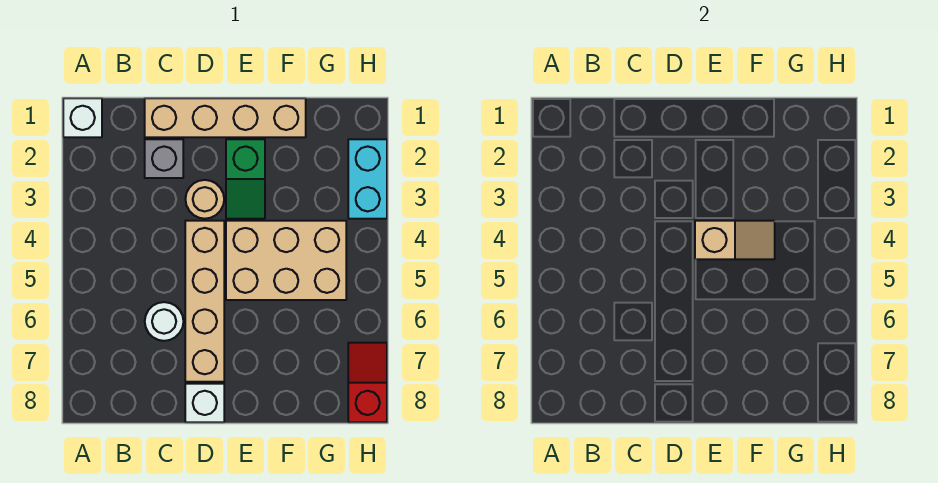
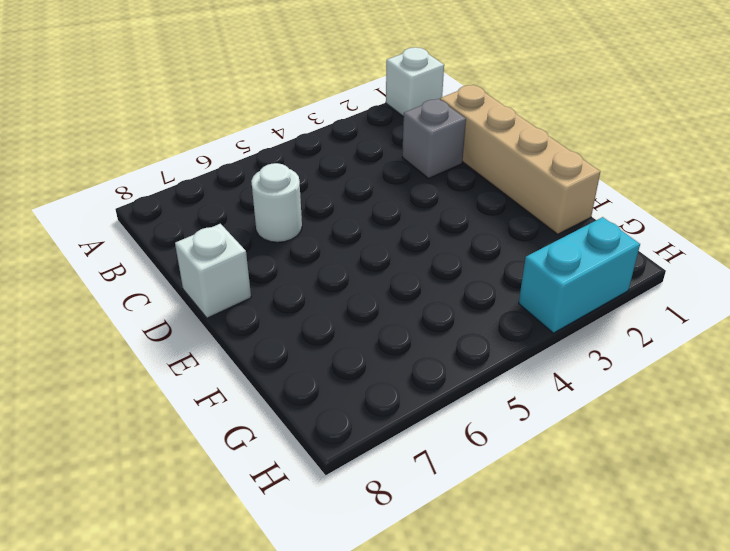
none -> tan round brick D3 level 1
none -> tan brick D4:D7 level 1
none -> green slope E2:E3 level 1 top 2

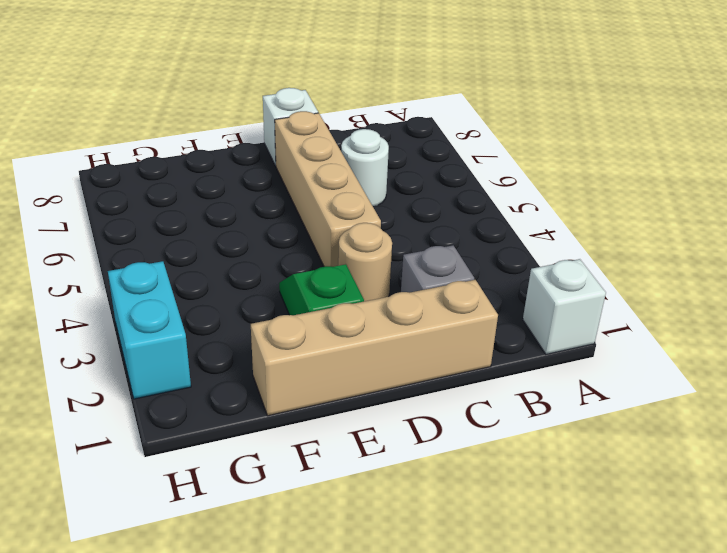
none -> tan brick E4:G5 level 1
none -> red slope H7:H8 level 1 top 8
none -> tan slope E4:F4 level 2 top E

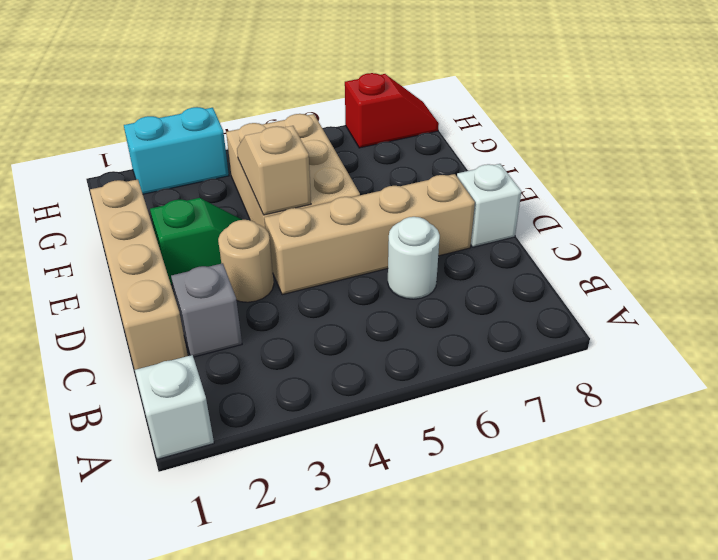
red slope H7:H8 level 1 top 7 -> red slope H7:H8 level 1 top 8

